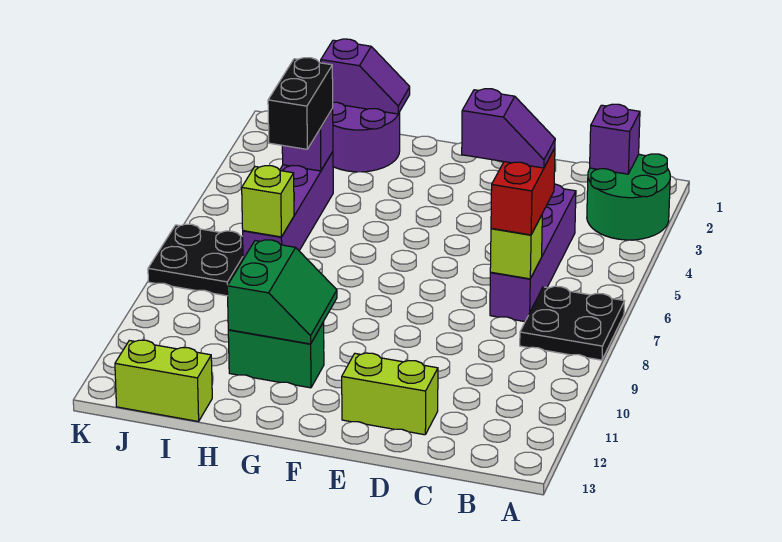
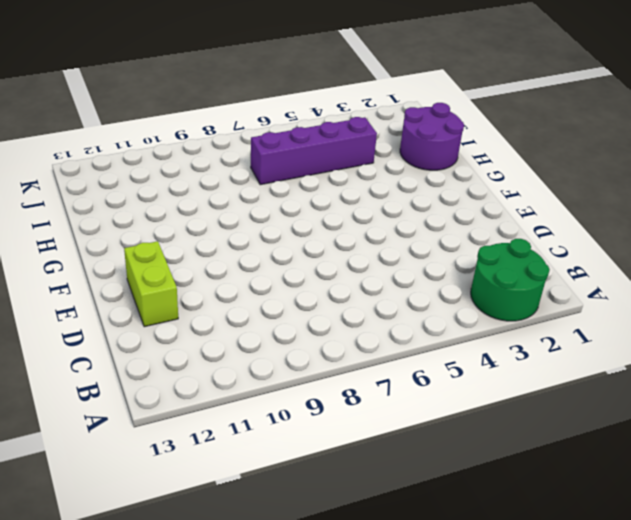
none -> black plate A7:B8 level 1
none -> purple brick C4:C7 level 1
none -> green brick G11:H11 level 1

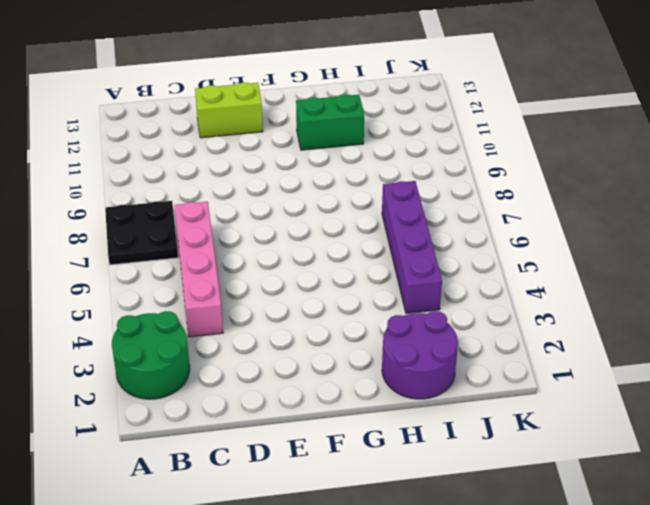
pink brick C4:C7 level 1 -> purple brick C4:C7 level 1
none -> lime brick I13:J13 level 1
none -> black plate J7:K8 level 1
none -> purple brick B2 level 2

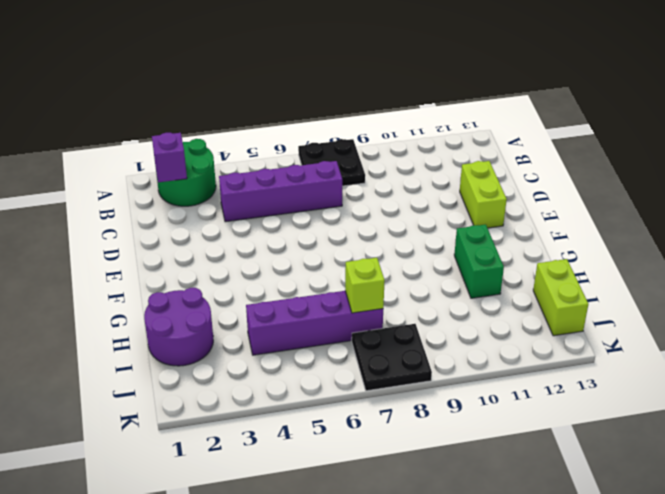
none -> lime brick C7 level 2
none -> green slope G10:H11 level 2 top H
none -> purple slope H1:I1 level 2 top I

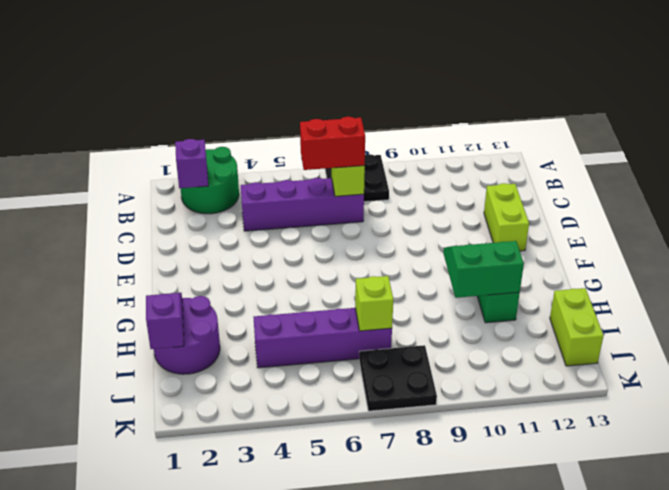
none -> purple brick I4 level 2
none -> black brick I4:I5 level 3
none -> purple slope C6:D6 level 4 top D

